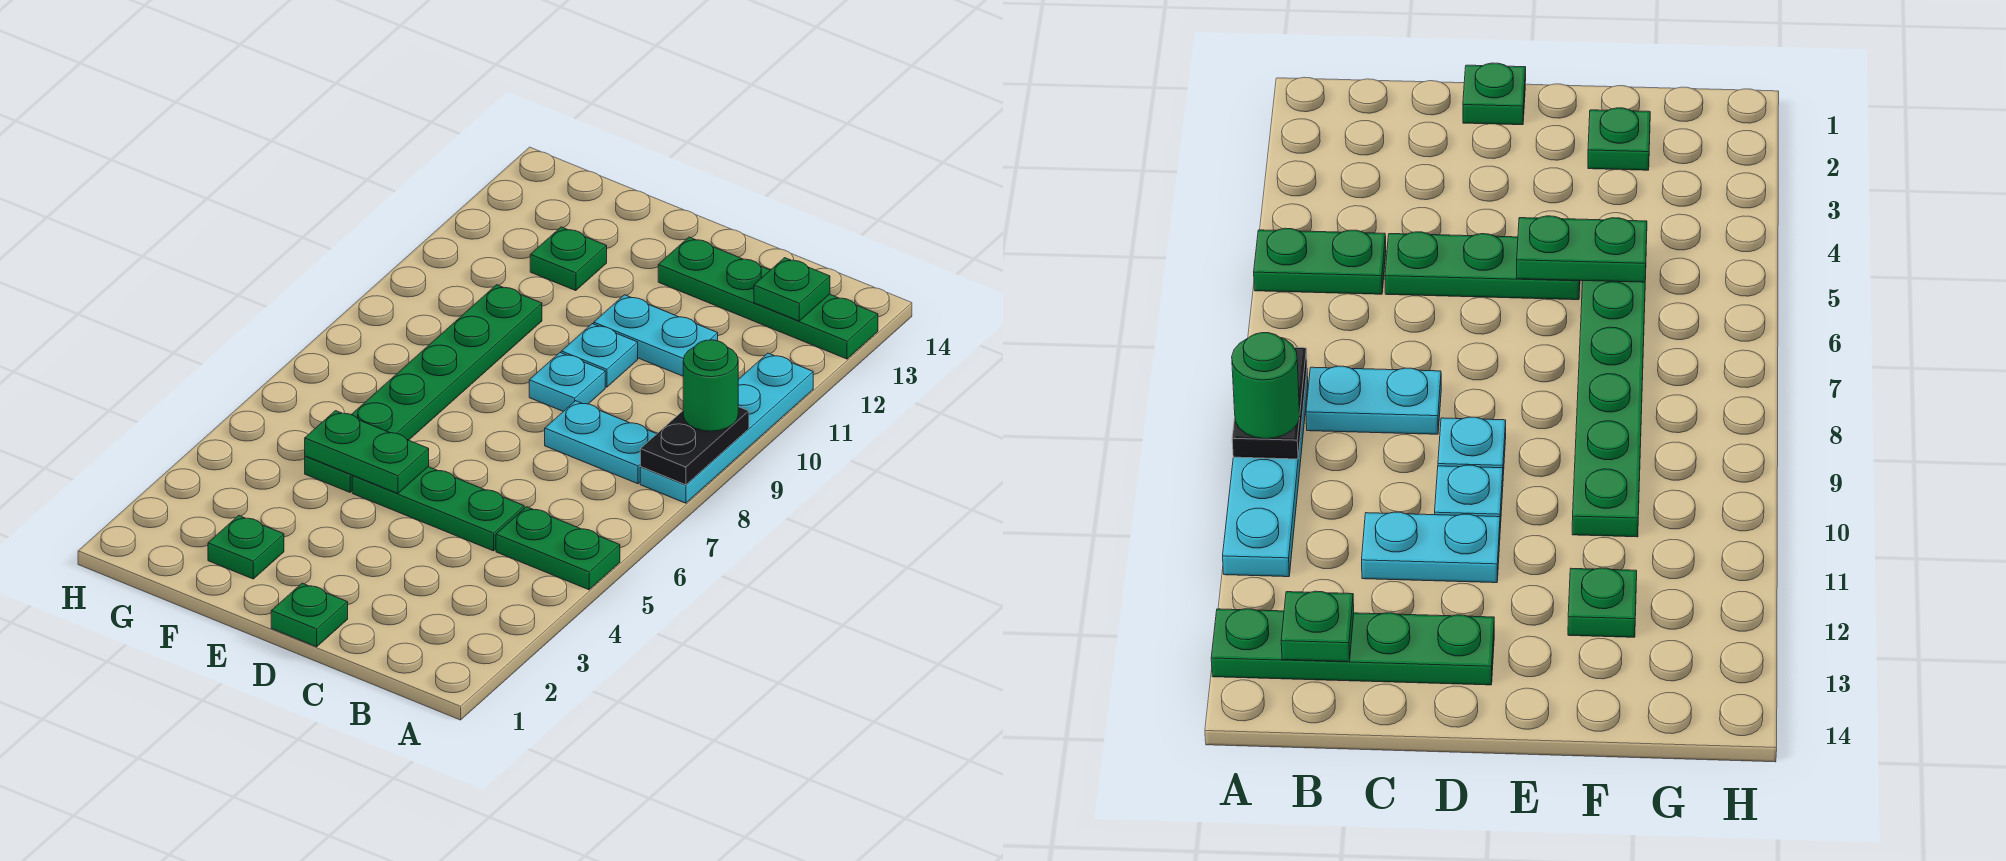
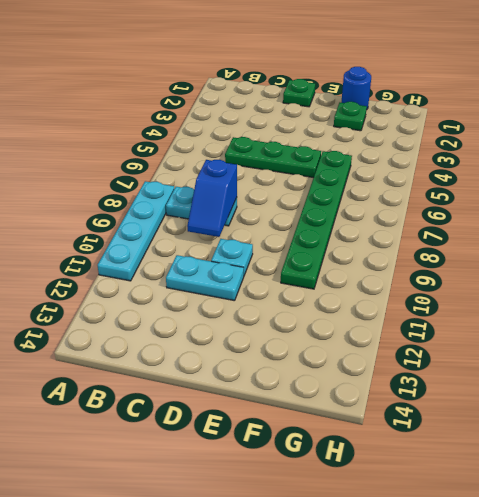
blue slope C8:C9 level 2 top 8 -> none
blue round brick F1 level 1 -> none
none -> green plate A5:B5 level 1
none -> green plate A13:D13 level 1
none -> cyan plate D9 level 1

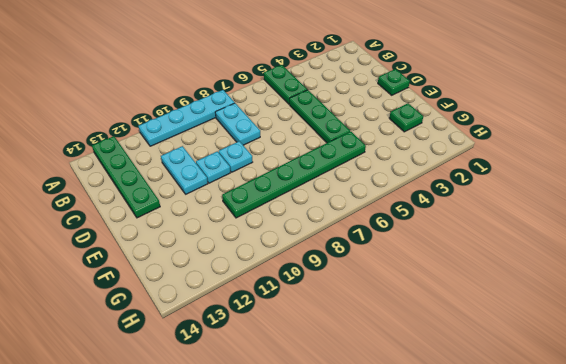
none -> green plate F12 level 1
none -> black plate A8:A9 level 2
none -> green plate B13 level 2

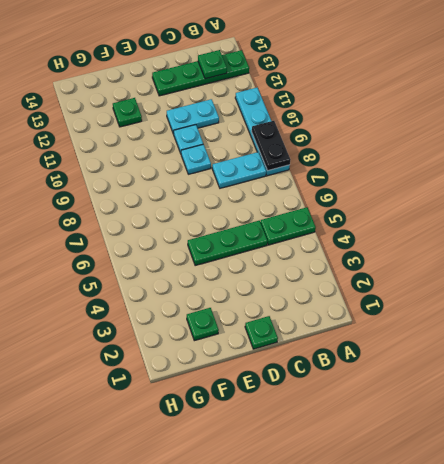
none -> green plate F5:F10 level 1
none -> green plate E5:F5 level 2
none -> green round brick A9 level 3

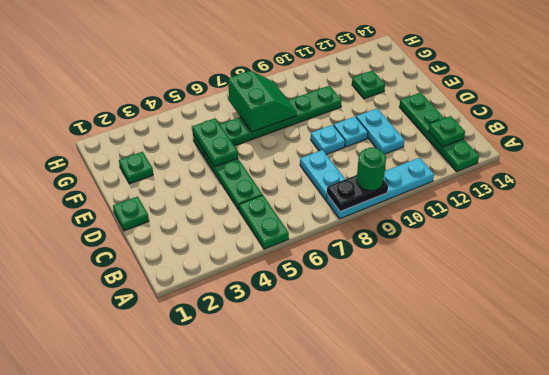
green slope F7:G8 level 2 top 7 -> none

